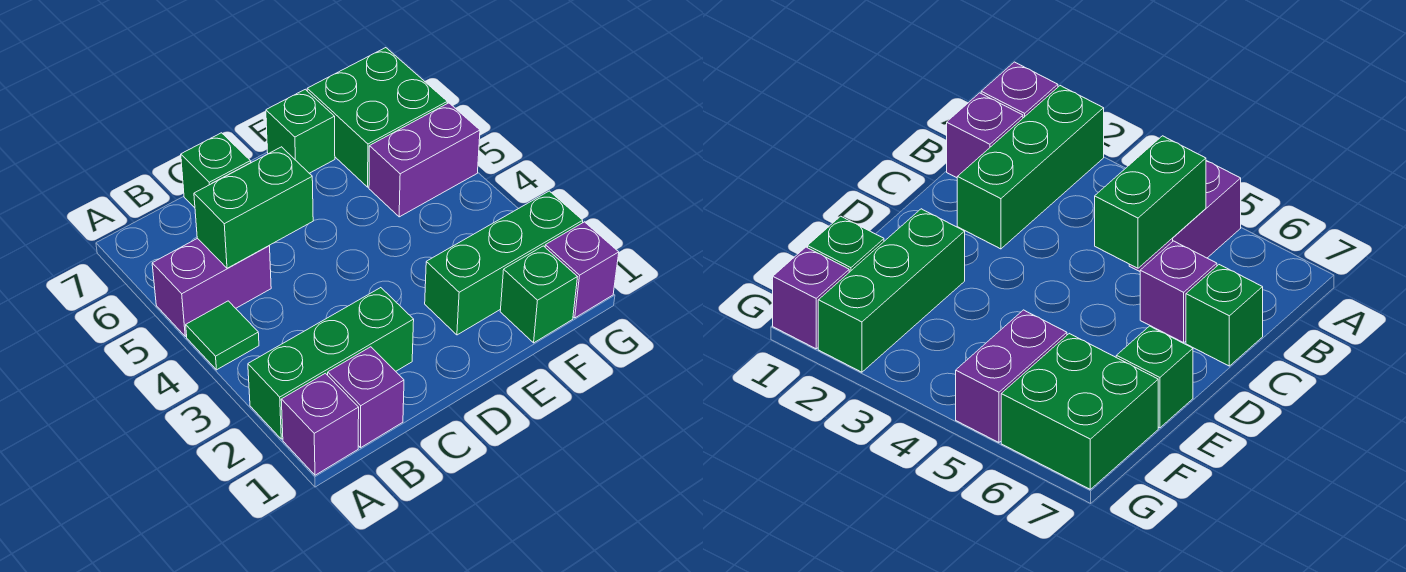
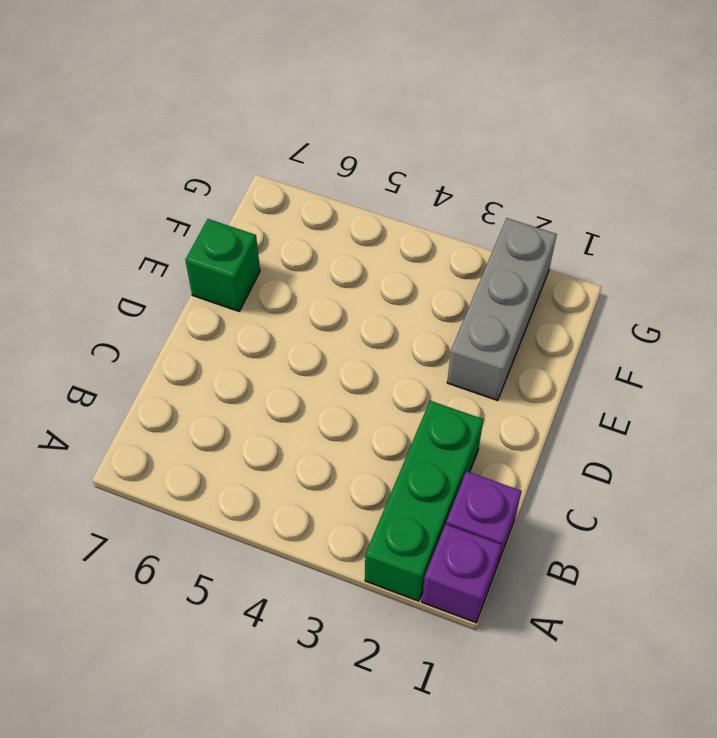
grey brick E2:G2 level 1 -> green brick E2:G2 level 1
none -> green tile A4 level 1
none -> purple brick A5:B5 level 1
none -> purple brick C6 level 1

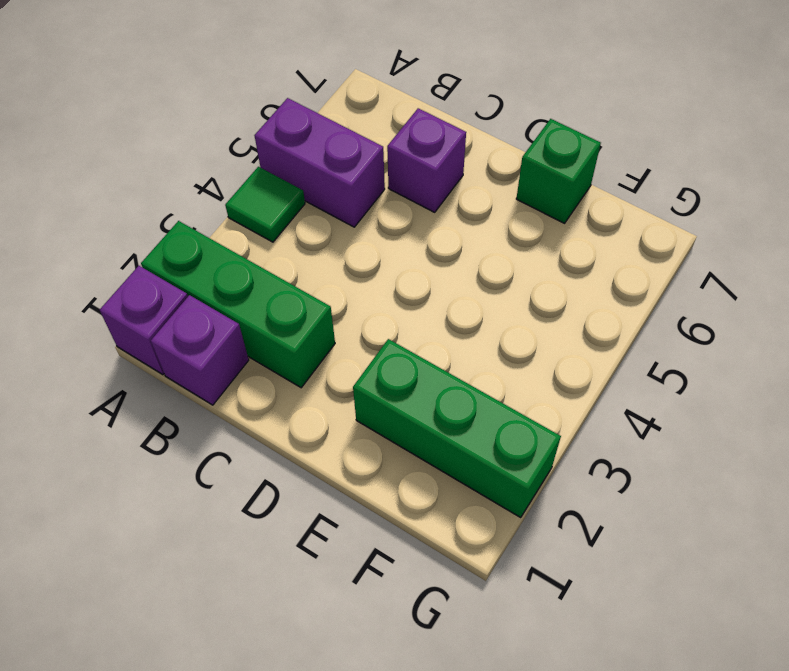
none -> green brick C7 level 1
none -> green brick F1 level 1
none -> purple brick F5:G5 level 1

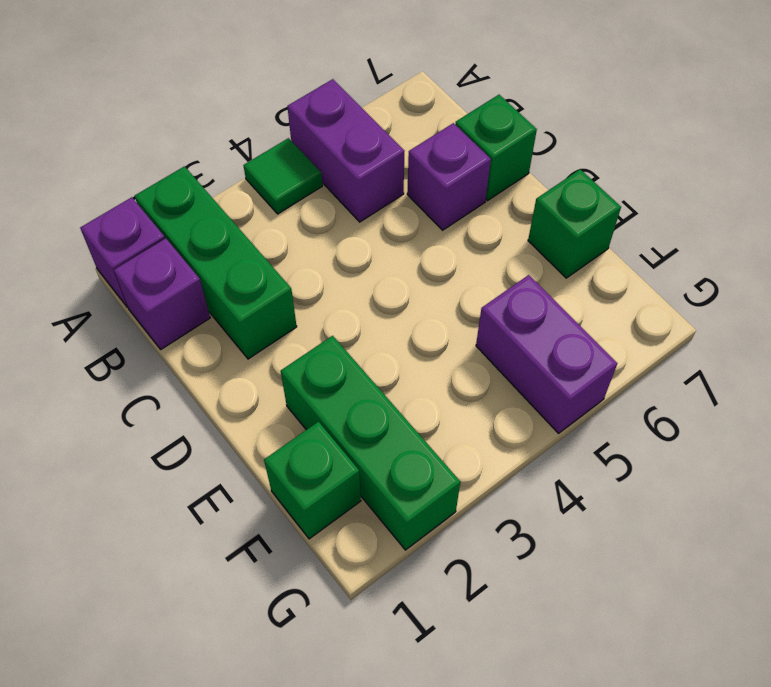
none -> green brick F6:G7 level 1
none -> purple brick G1 level 1
none -> green brick B5:C5 level 2

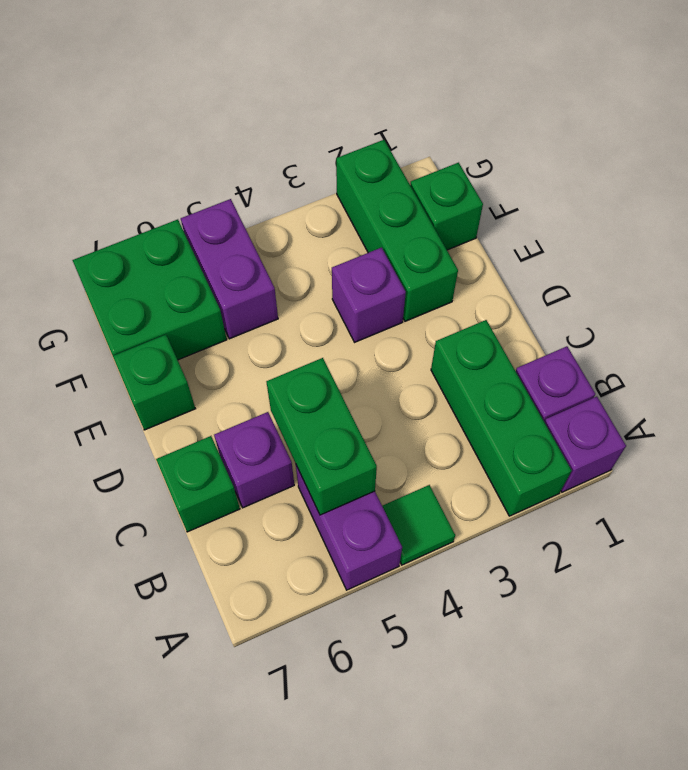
purple brick E3 level 1 -> purple brick G1 level 1

